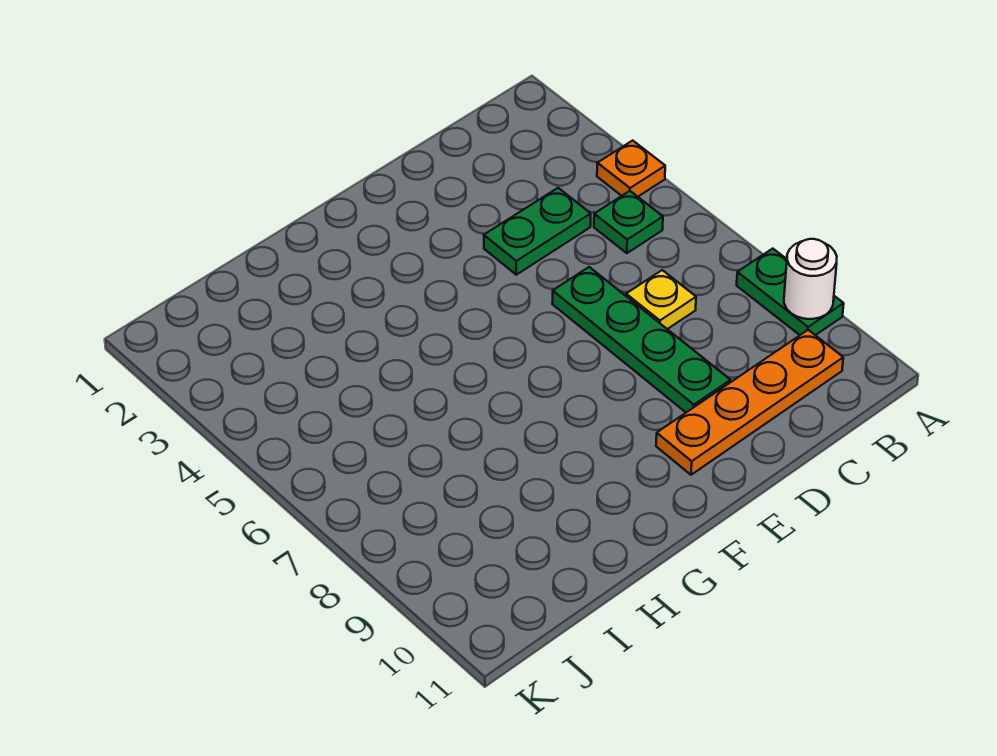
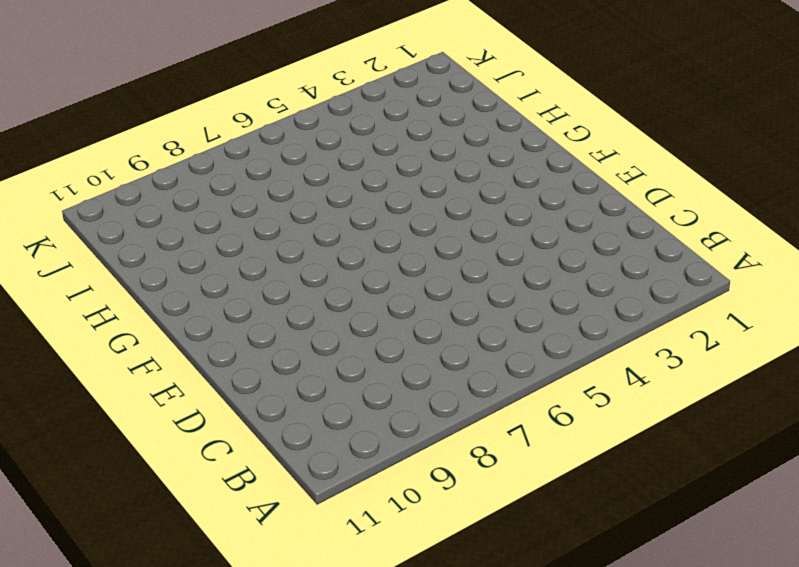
none -> orange plate A4 level 1
none -> green plate A8:A9 level 1

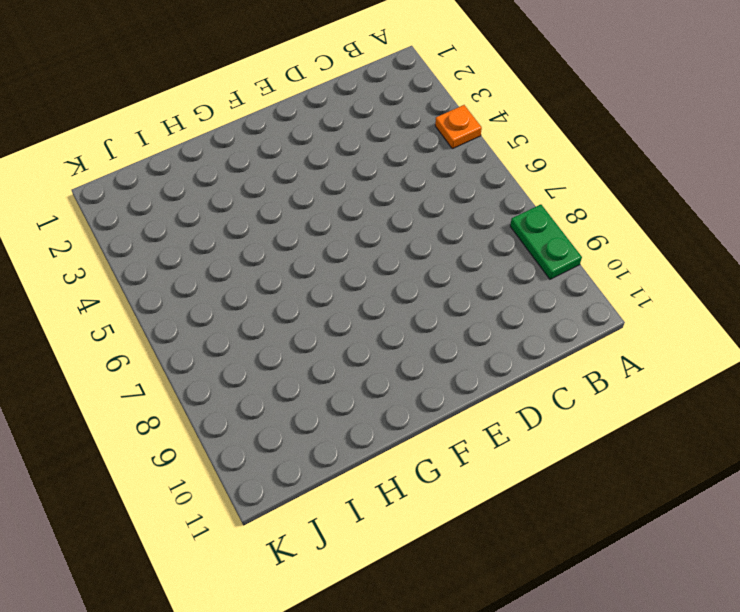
none -> green plate B5 level 1
none -> orange plate B10:E10 level 1

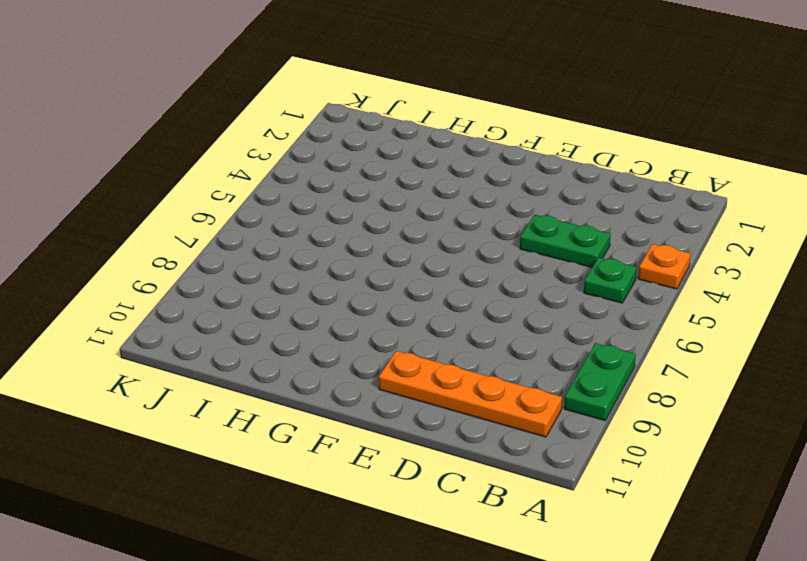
none -> yellow plate C7 level 1
none -> green plate D6:D9 level 1

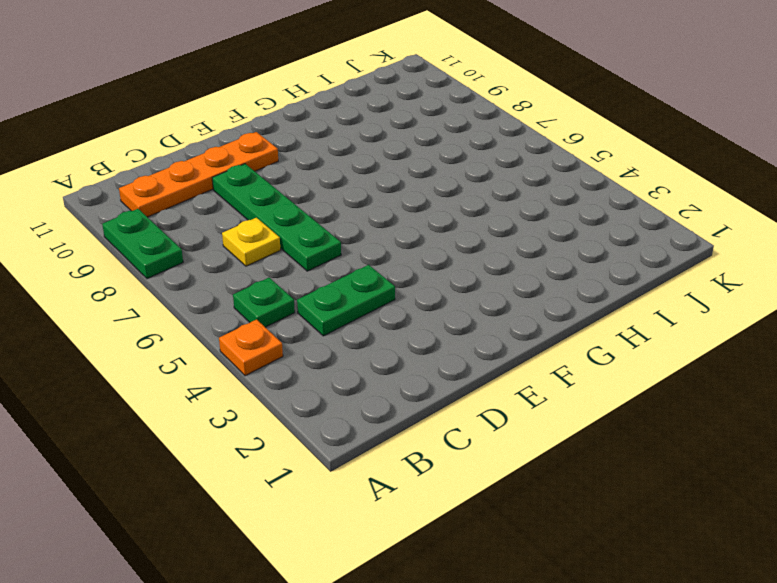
none -> white round brick A9 level 2

